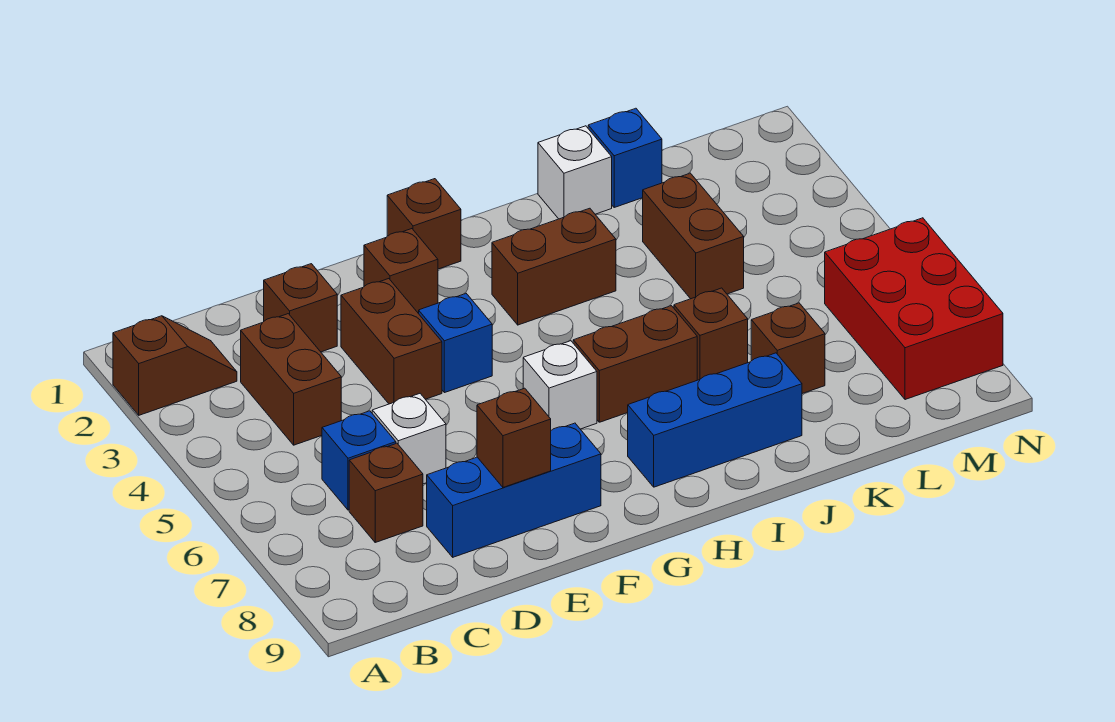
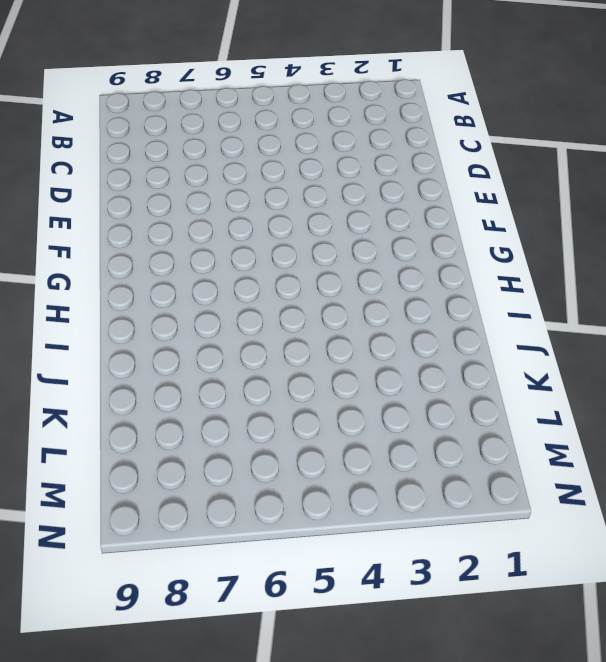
none -> brown slope A2:B2 level 1 top A
none -> brown brick C3:C4 level 1
none -> blue brick C6 level 1

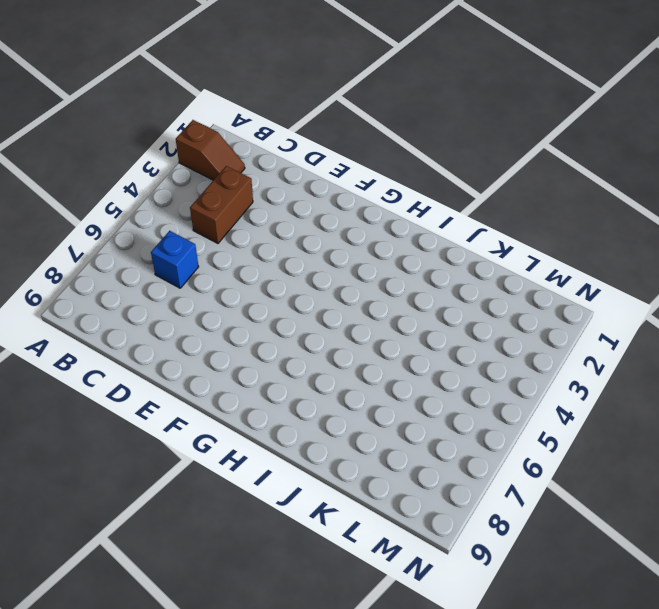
none -> brown brick C7 level 1
none -> brown brick D2 level 1
none -> white brick D6 level 1

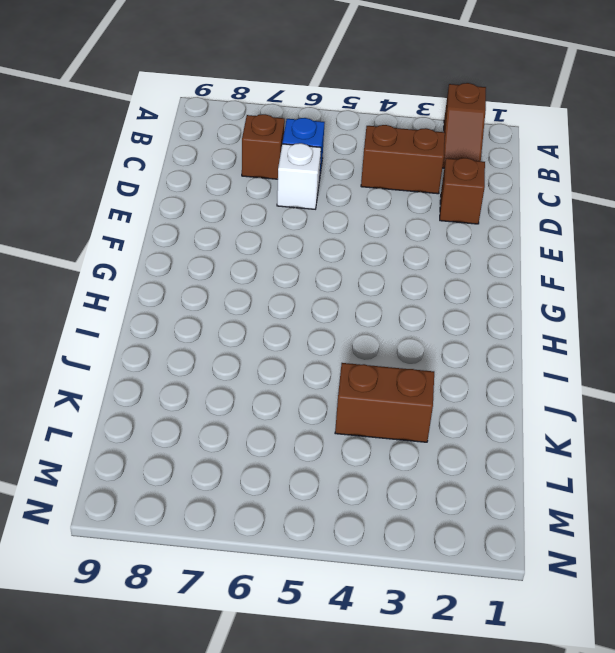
none -> blue brick D8:F8 level 1
none -> brown brick E3:E4 level 1
none -> brown brick F2 level 1

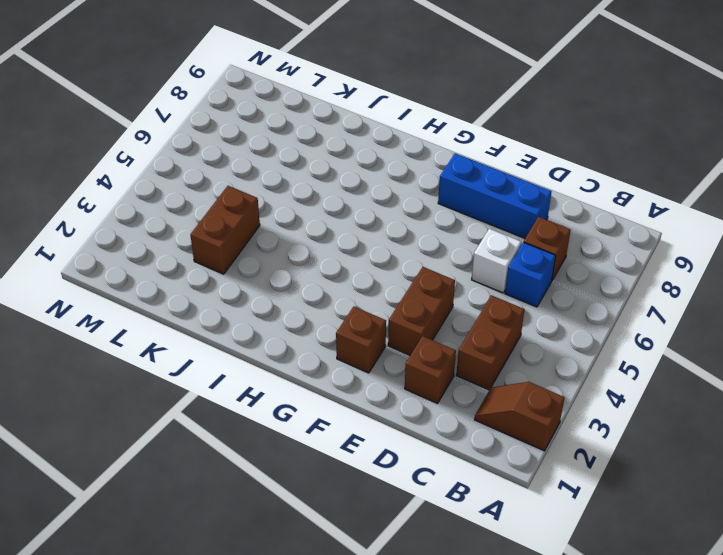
none -> blue brick F4 level 1
none -> brown brick G1 level 1
none -> white brick G6 level 1

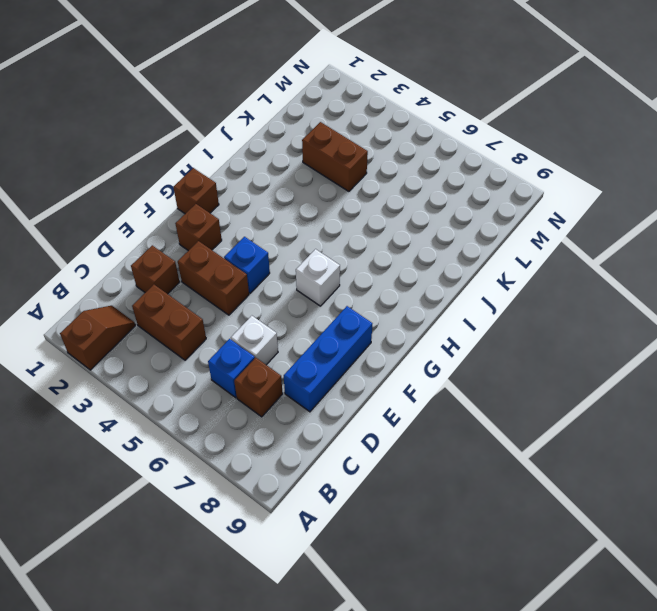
none -> brown brick H3:I3 level 1
none -> brown brick H6:I6 level 1
none -> blue brick H8:J8 level 1

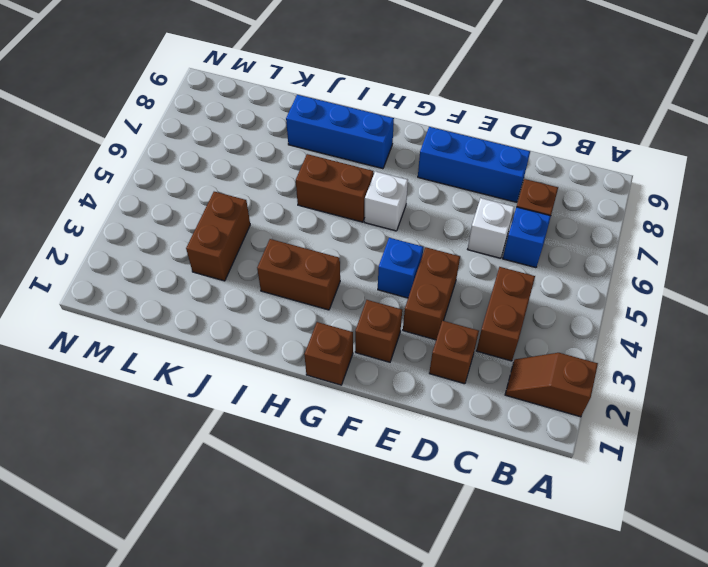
none -> white brick J1 level 1
none -> brown brick J6 level 1
none -> blue brick K1 level 1

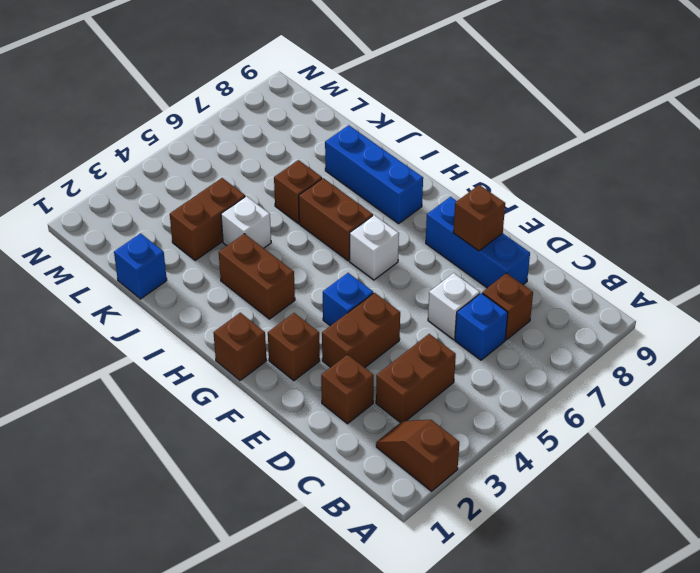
white brick J4 level 1 -> white brick J1 level 1
none -> brown brick K7 level 1
none -> red brick M6:N8 level 1

